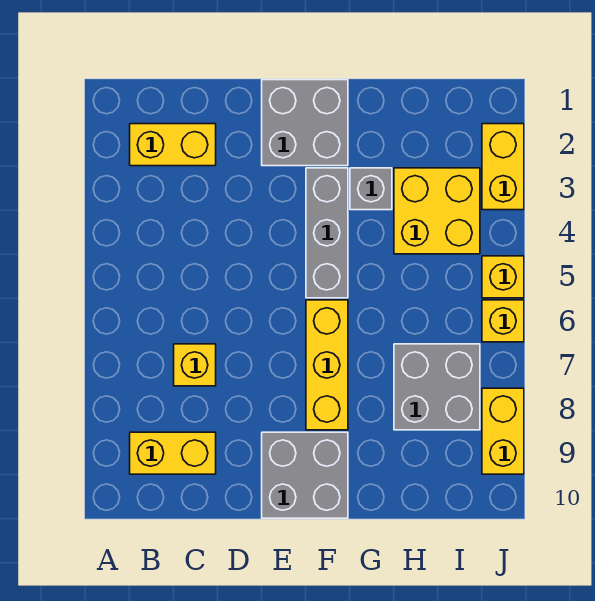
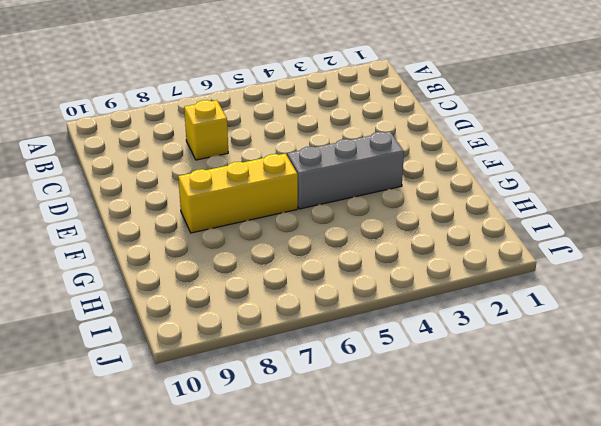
none -> yellow brick B2:C2 level 1
none -> yellow brick B9:C9 level 1
none -> grey brick E1:F2 level 1

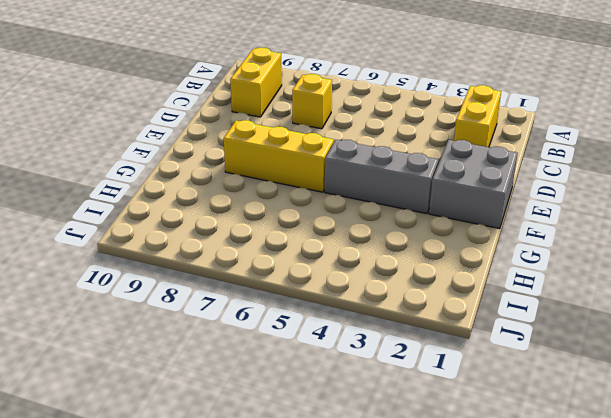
none -> grey brick E9:F10 level 1
none -> grey brick G3 level 1
none -> yellow brick H3:I4 level 1

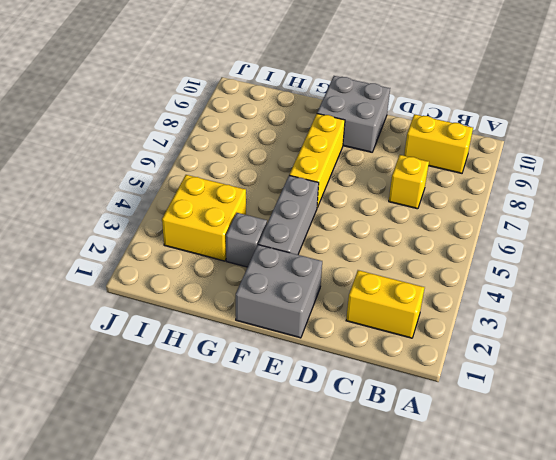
none -> grey brick H7:I8 level 1
none -> yellow brick J2:J3 level 1
none -> yellow brick J5 level 1

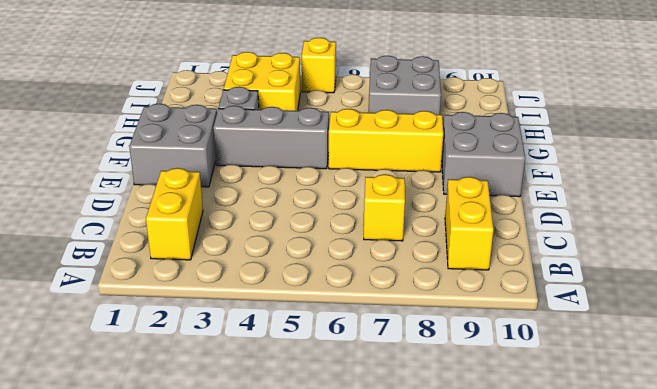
none -> yellow brick J2:J3 level 1
none -> yellow brick J6 level 1
none -> yellow brick J8:J9 level 1

